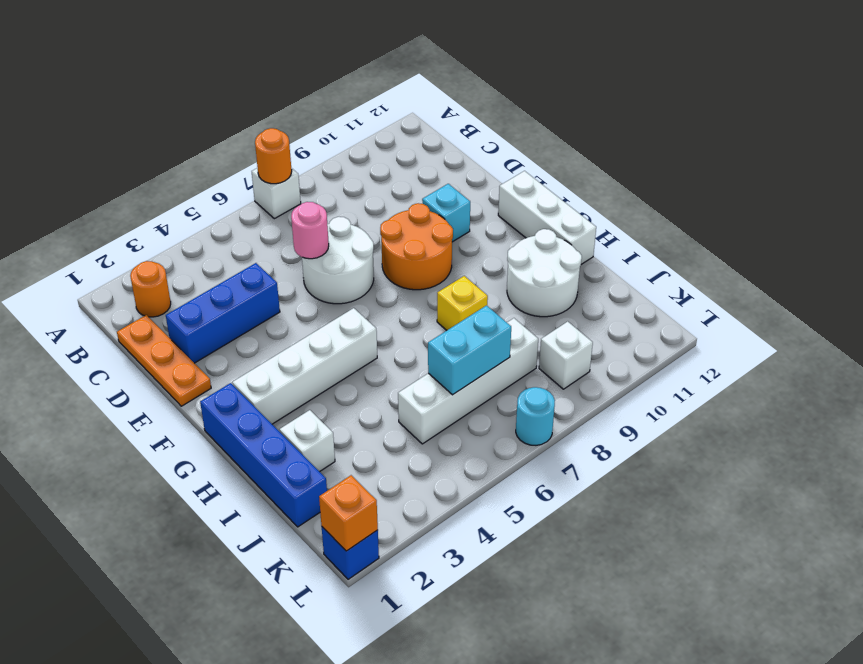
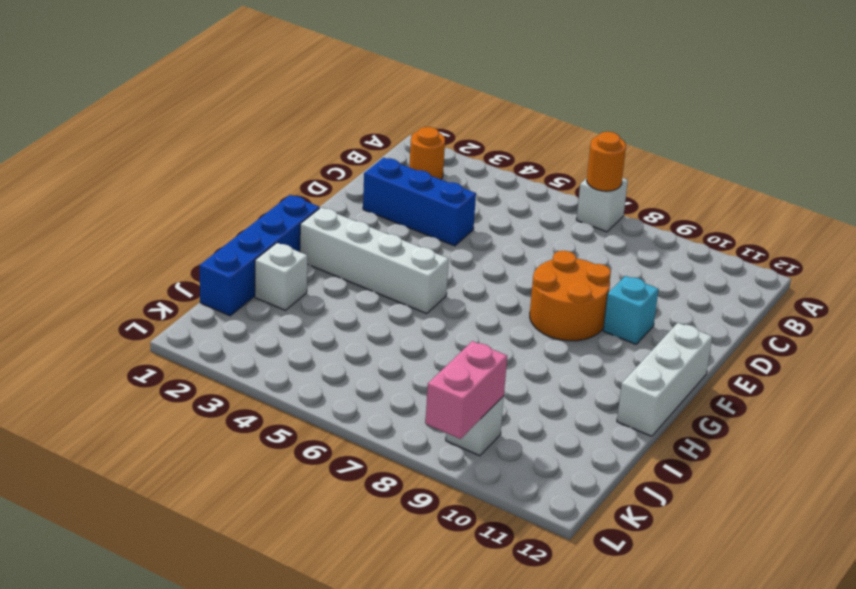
pink brick K9:L9 level 2 -> none
none -> orange plate C1:E1 level 1
none -> white round brick D6:E7 level 1
none -> yellow brick H8 level 1

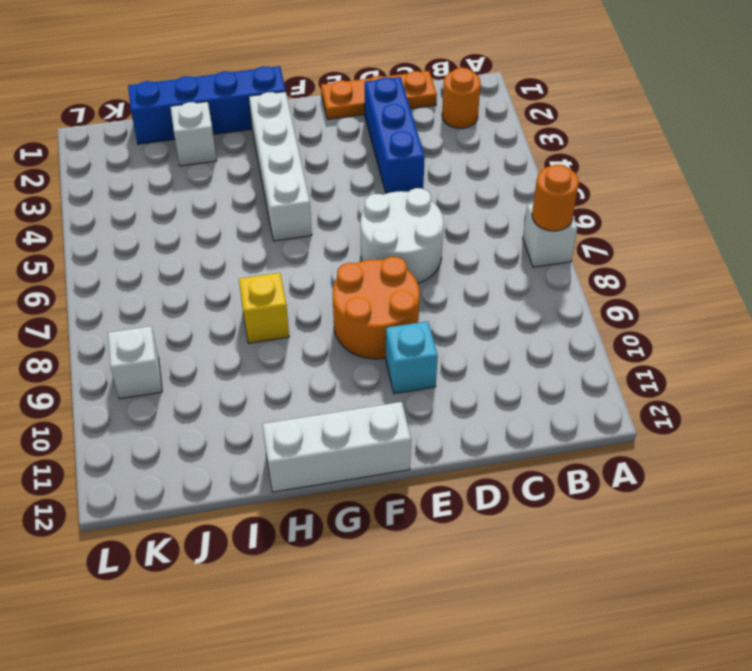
none -> white round brick H10:I11 level 1
none -> white brick J5:J8 level 1
none -> blue brick L1 level 1

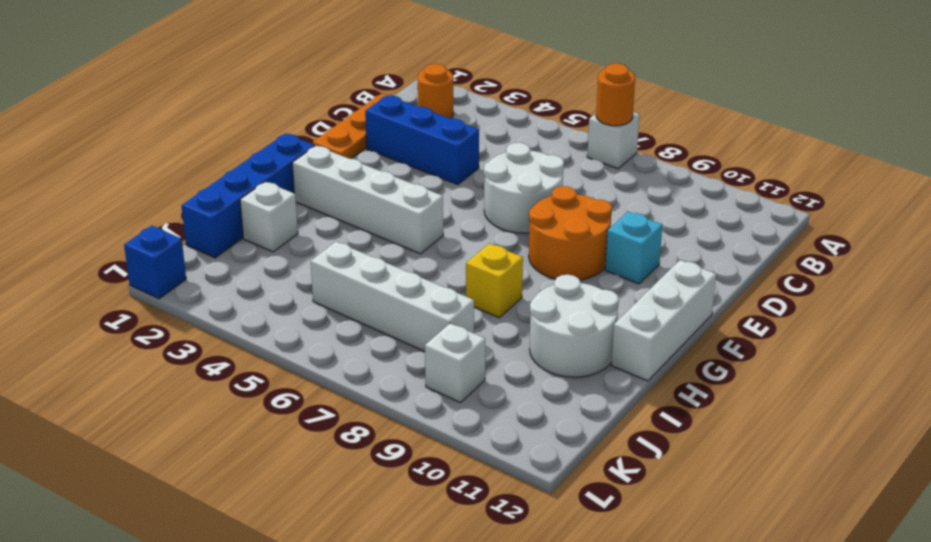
none -> cyan round brick L7 level 1
none -> pink round brick D6 level 2
none -> cyan brick J6:J7 level 2

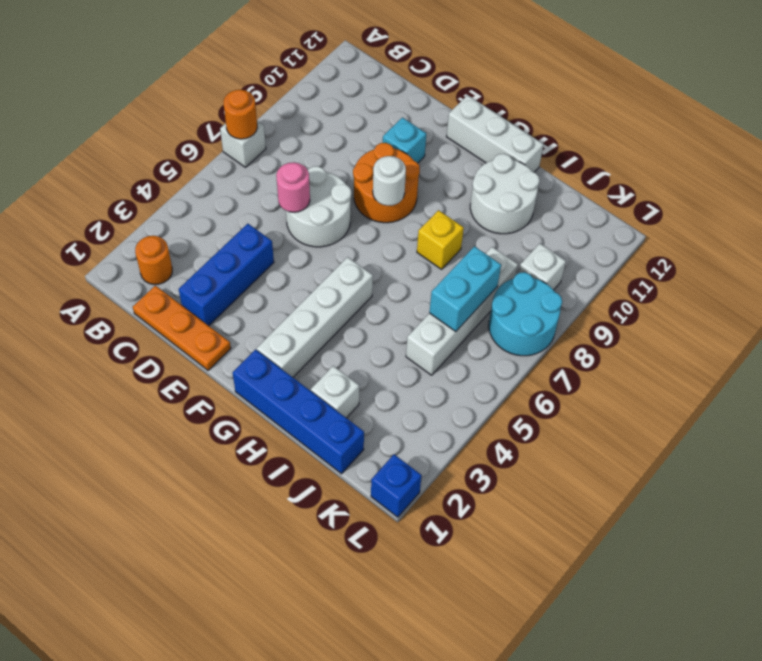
white round brick F8 level 2 -> none
cyan round brick K7:L8 level 1 -> cyan round brick L7 level 1
none -> orange brick L1 level 2

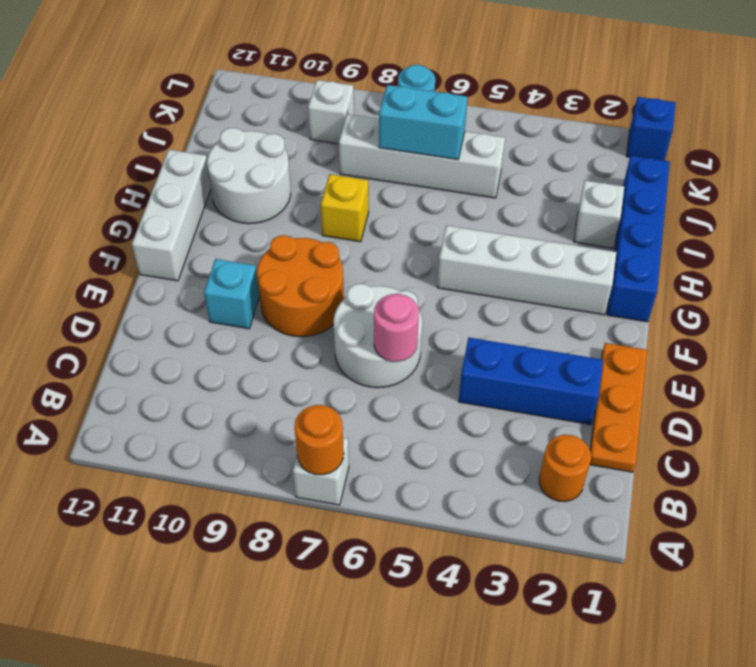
none -> orange brick L1 level 2

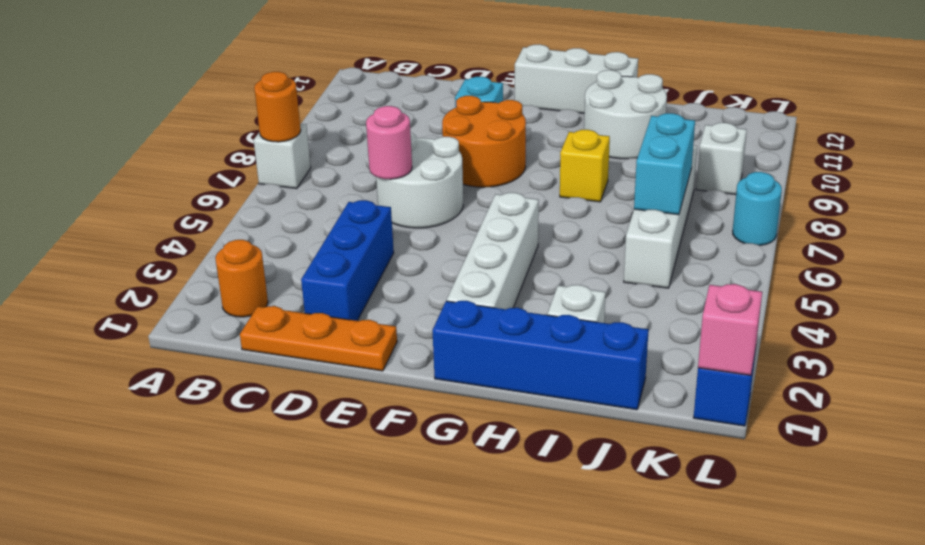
pink brick L1 level 2 -> orange brick L1 level 2

